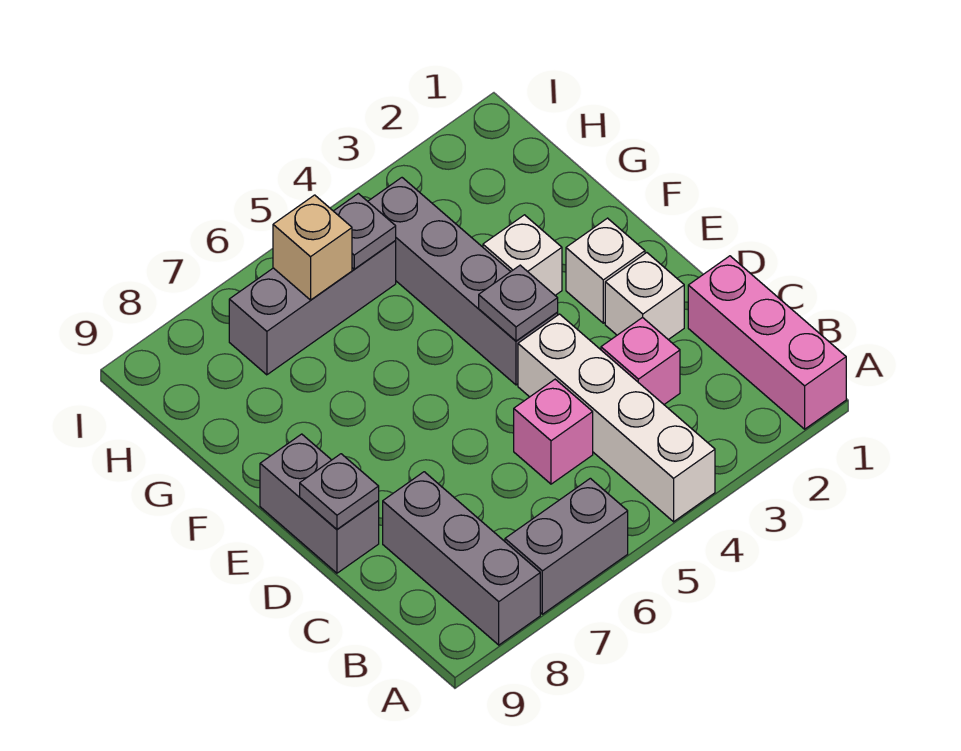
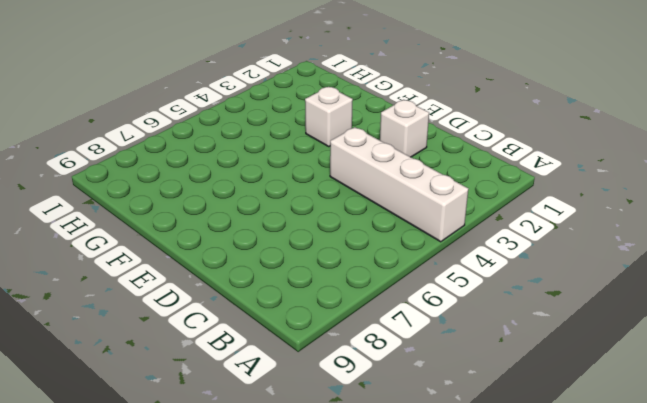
none -> pink brick A1:C1 level 1
none -> grey brick A6:A7 level 1
none -> grey brick A8:C8 level 1

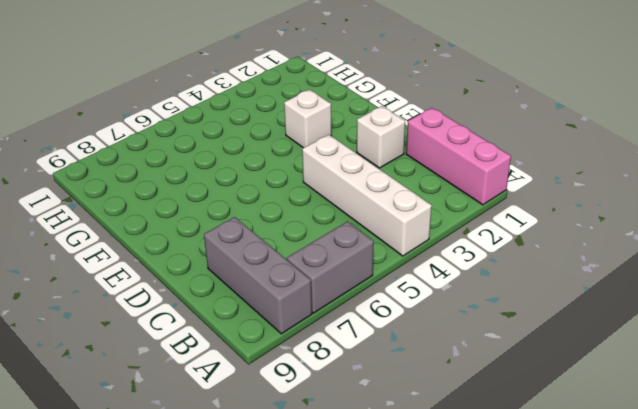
none -> pink brick C3 level 1
none -> pink brick C5 level 1
none -> grey brick D9:E9 level 1

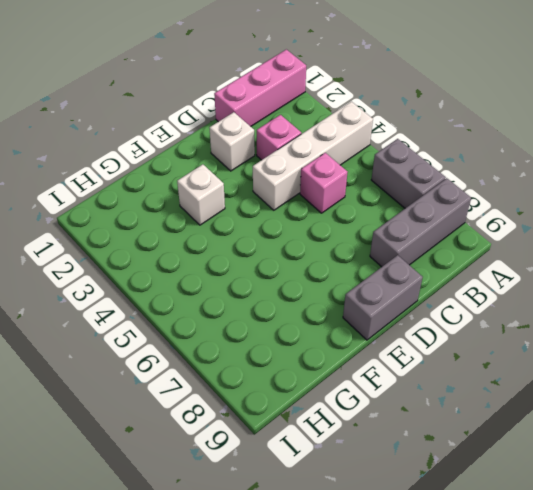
none -> white brick E2 level 1
none -> grey brick E4:H4 level 1
none -> grey brick H5:H7 level 1

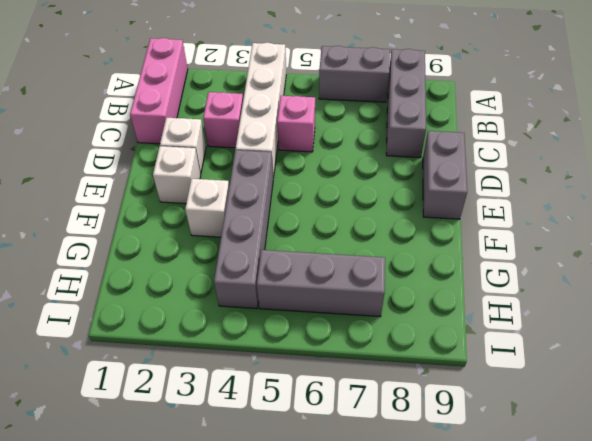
none -> grey plate D9 level 2
none -> grey plate E4 level 2
none -> grey plate H5 level 2

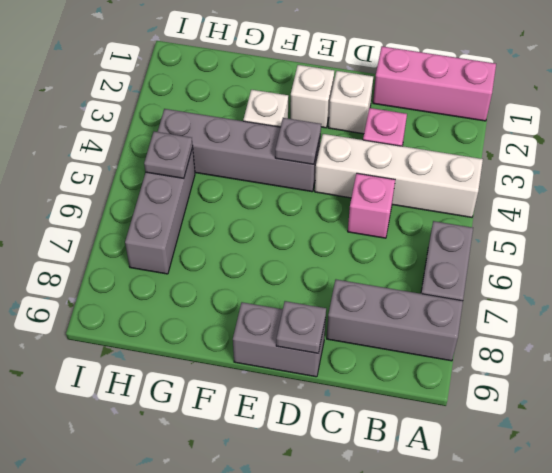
none -> tan brick H6 level 2

